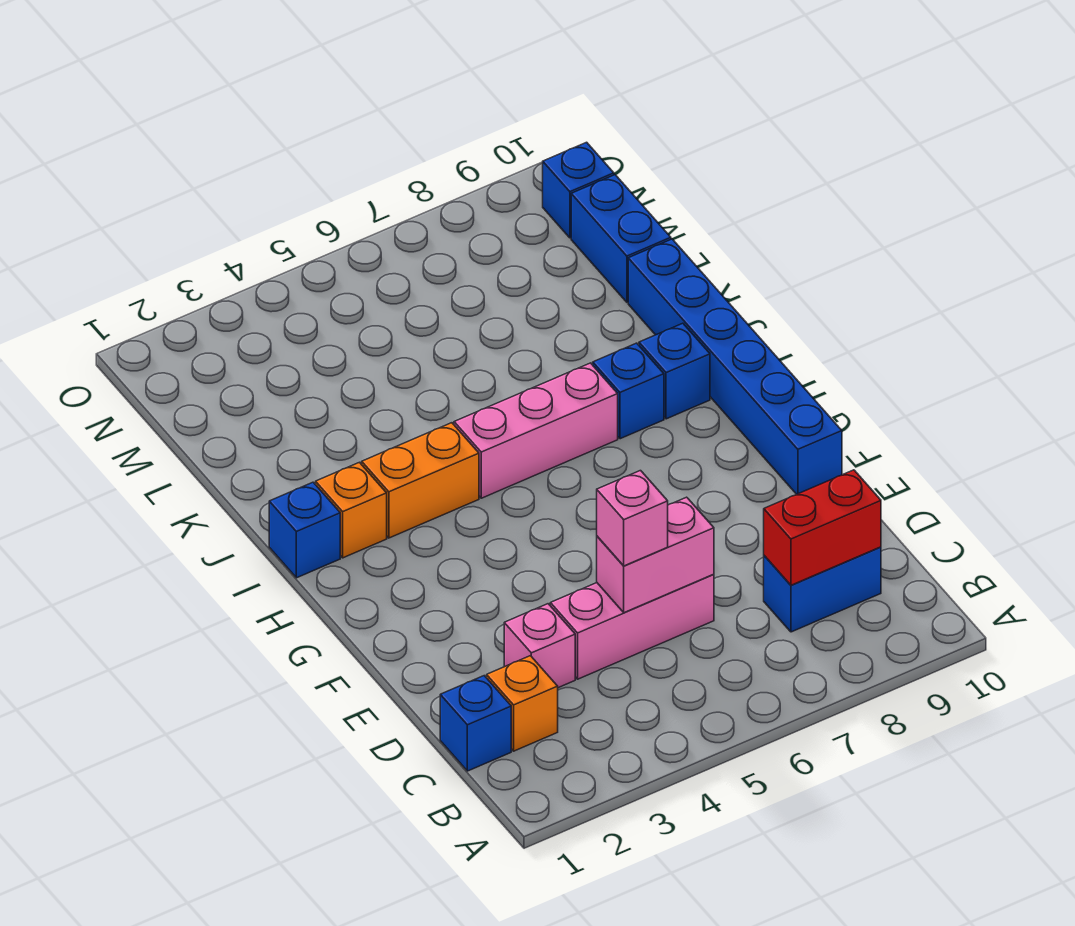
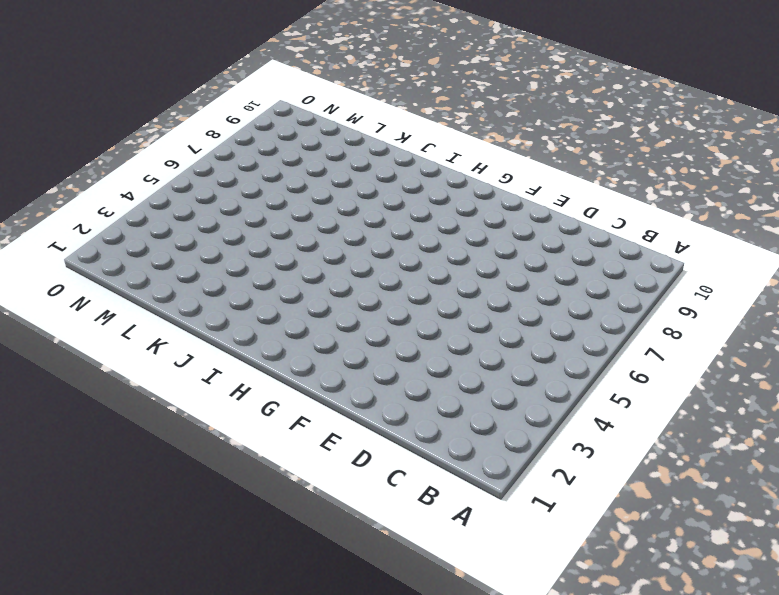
none -> blue brick C1 level 1
none -> orange brick C2 level 1
none -> blue brick C8:C9 level 1

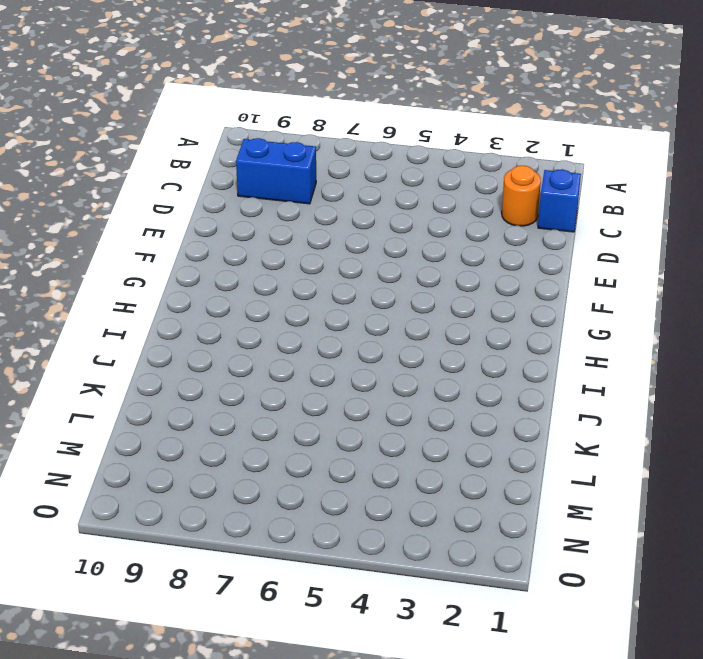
orange round brick C2 level 1 -> orange brick C2 level 1
none -> pink brick D3 level 1
none -> pink brick D4:D6 level 1
none -> blue brick F10:K10 level 1

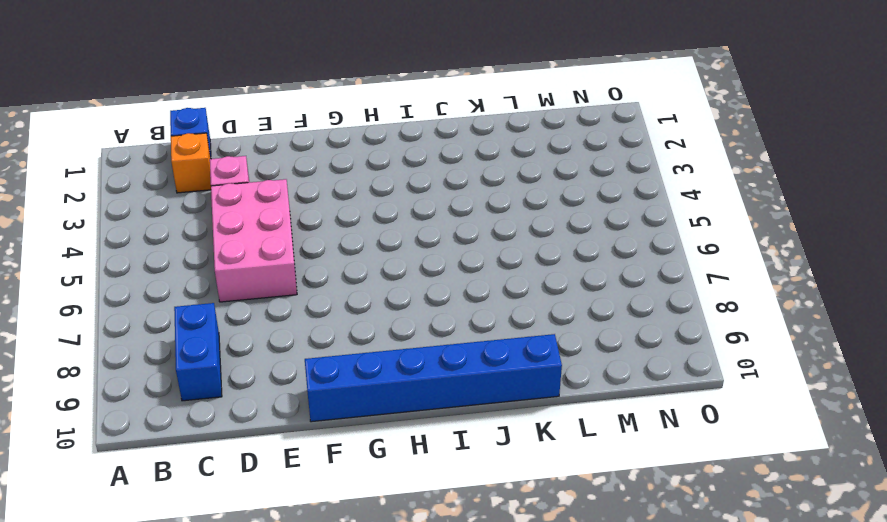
pink brick D4:E6 level 1 -> pink brick D4:D6 level 1
none -> blue brick I1 level 1
none -> orange brick I2 level 1
none -> orange brick I3:I4 level 1

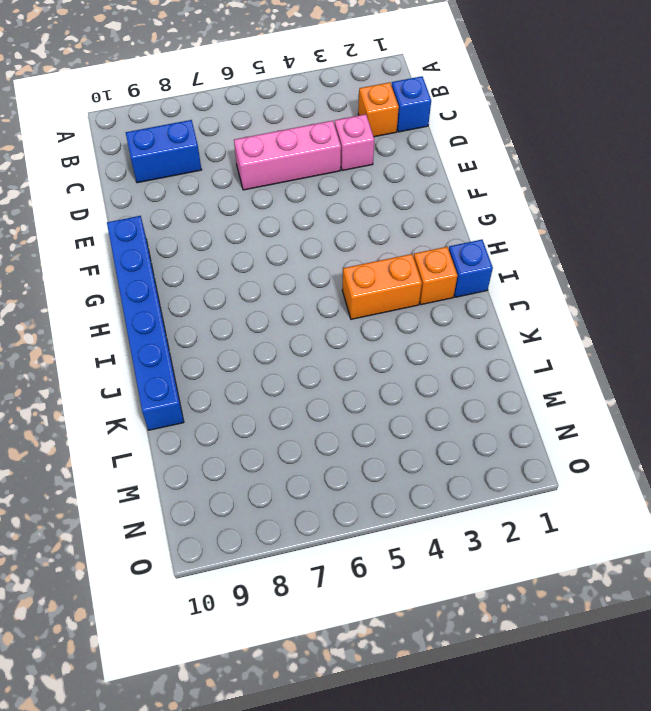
none -> pink brick I5:I7 level 1
none -> blue brick I8 level 1
none -> blue brick I9 level 1

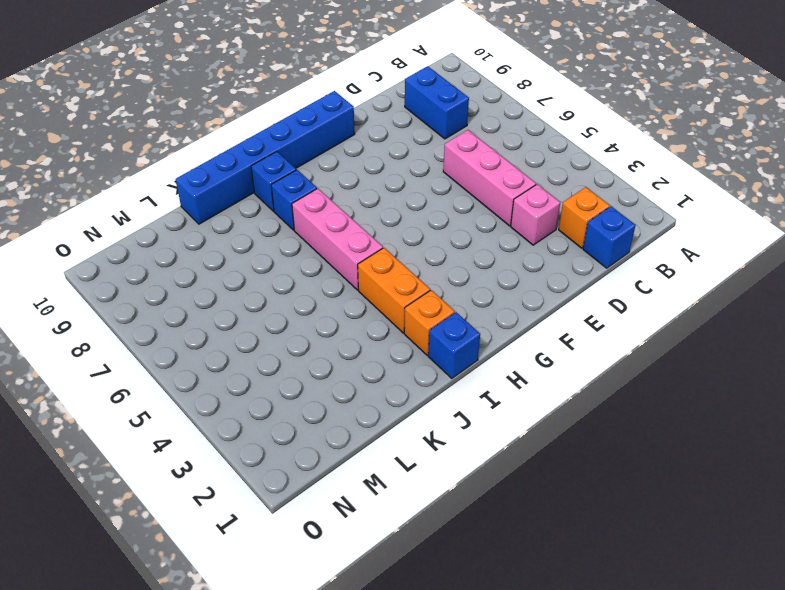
none -> blue brick L10:M10 level 1
none -> blue brick N10 level 1
none -> red brick C8:C9 level 2

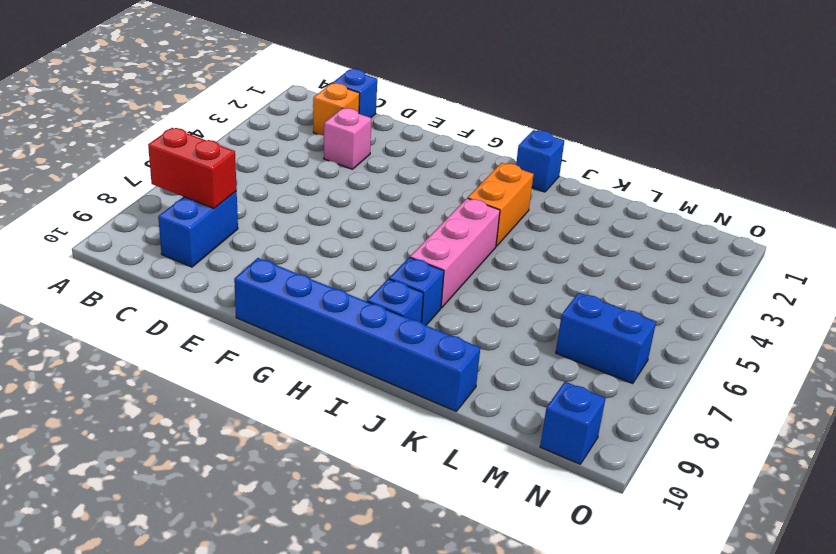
red brick B8:C8 level 2 -> red brick C8:C9 level 2
blue brick M7:N7 level 1 -> blue brick L10:M10 level 1
none -> pink brick D4:D6 level 1
none -> orange brick I2 level 1
none -> pink brick D5:D6 level 2

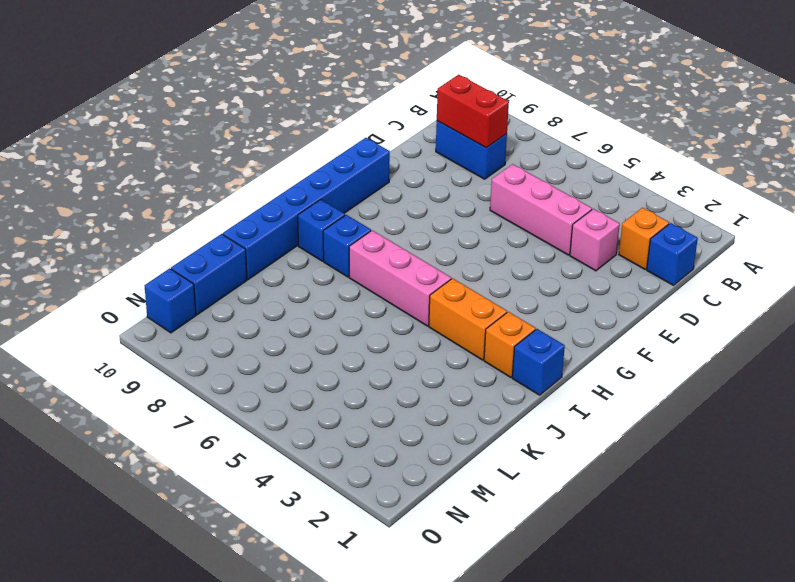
none -> pink brick D5:D6 level 2
none -> pink brick D5 level 3

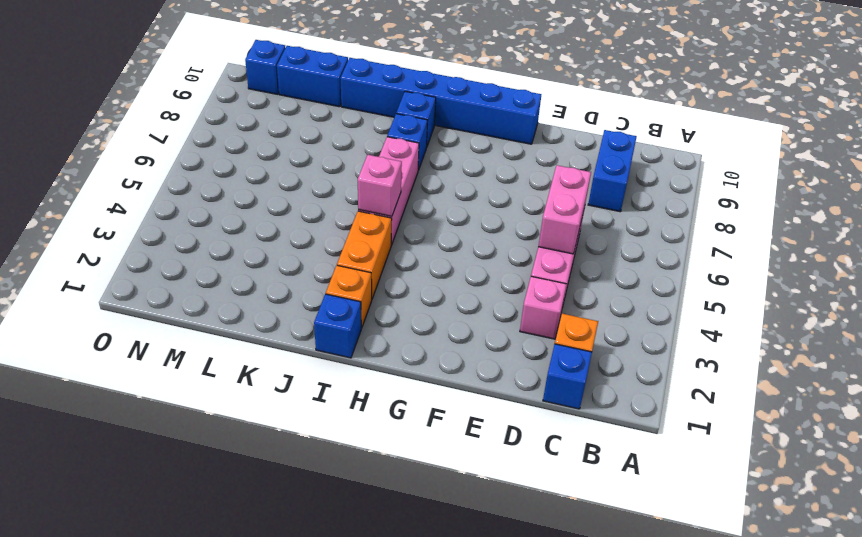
pink brick I5 level 2 -> pink brick D5 level 3
none -> red brick C8:C9 level 2

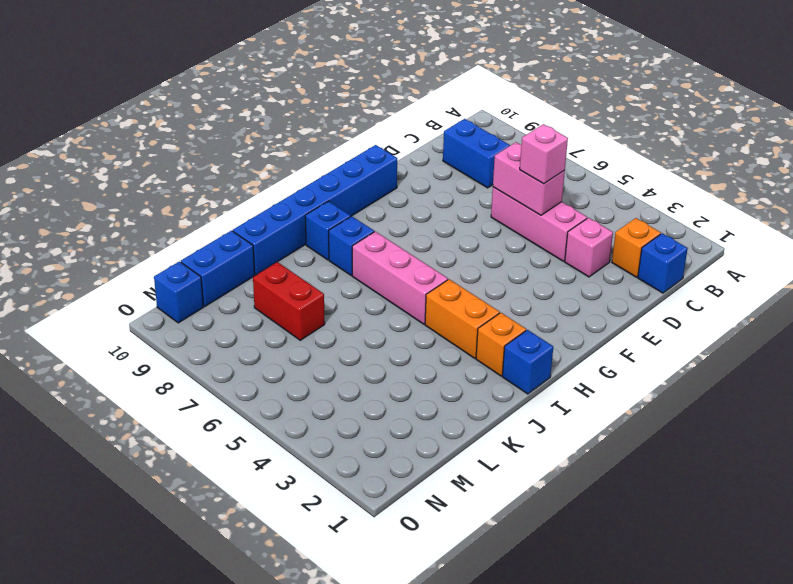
red brick L7:L8 level 1 -> red brick C8:C9 level 2

